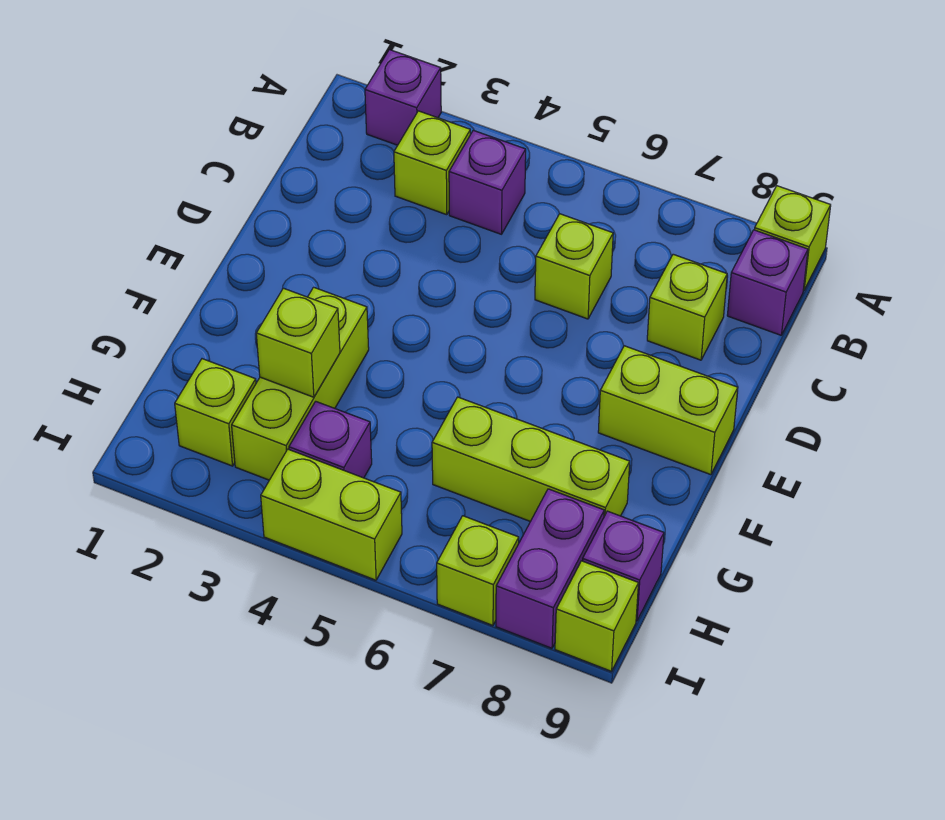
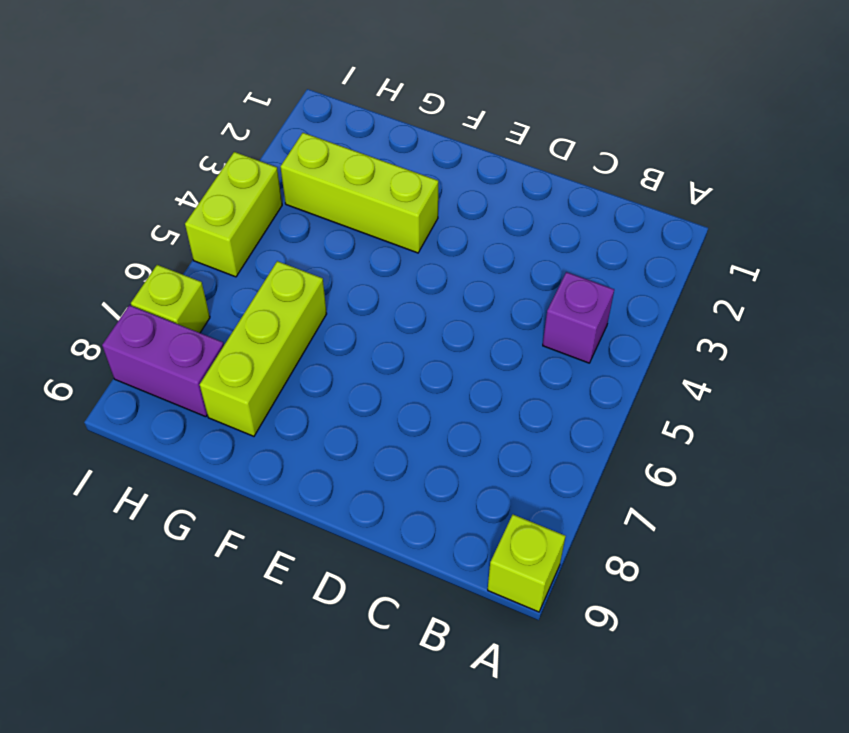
none -> purple brick A2 level 1
none -> lime brick B3 level 1
none -> purple brick B9 level 1

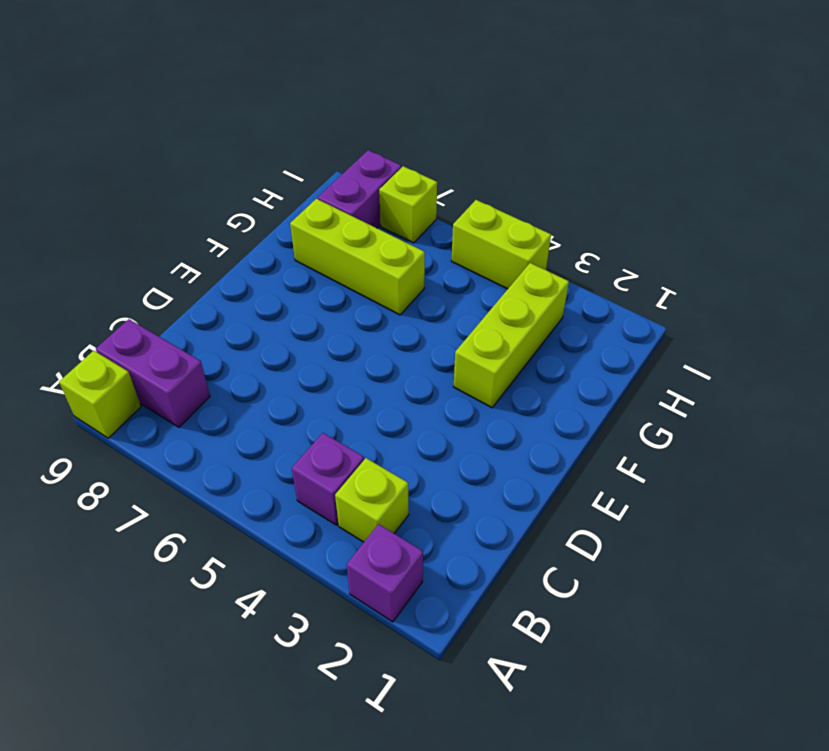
purple brick B8:B9 level 1 -> purple brick B9 level 1
none -> lime brick C6 level 1
none -> lime brick C8 level 1
none -> lime brick E8:E9 level 1

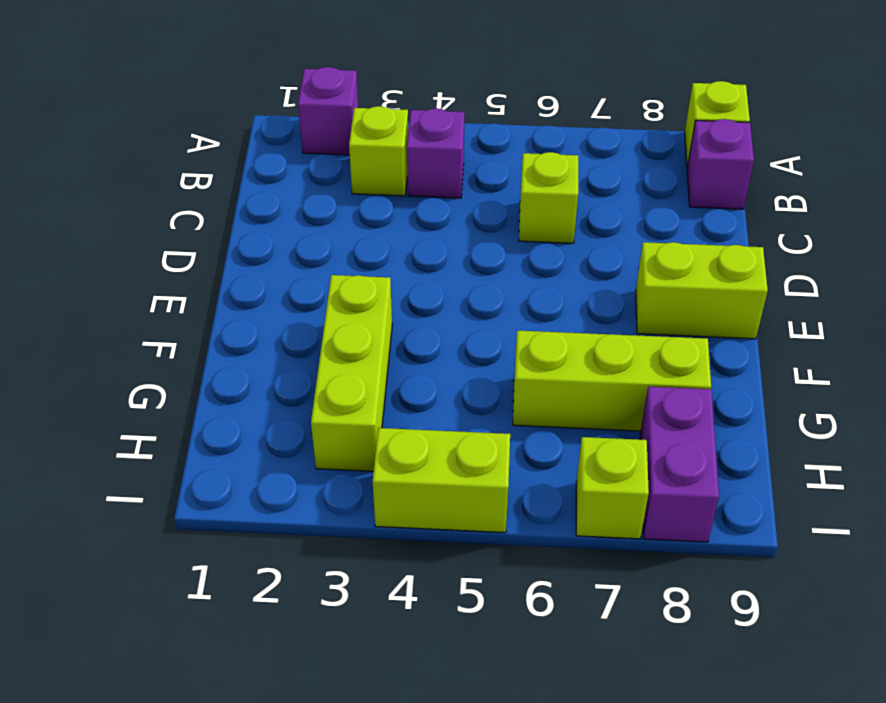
none -> lime brick C8 level 1
none -> lime brick H2 level 1
none -> purple brick H4 level 1

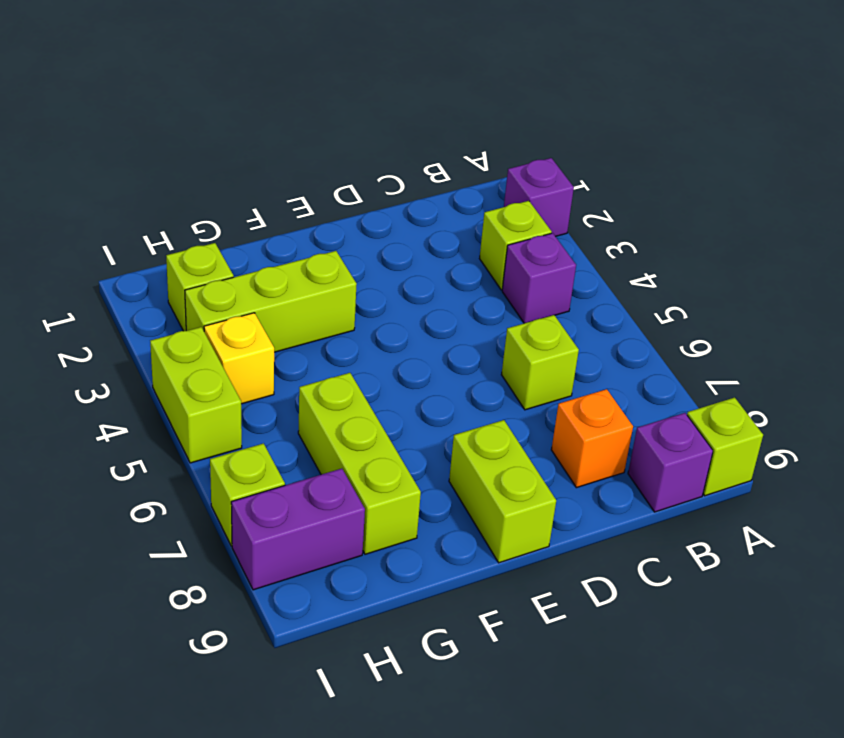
orange brick C8 level 1 -> lime brick C8 level 1
yellow brick H4 level 1 -> purple brick H4 level 1
none -> purple brick H9 level 1
none -> lime brick I9 level 1
none -> lime brick G3 level 2

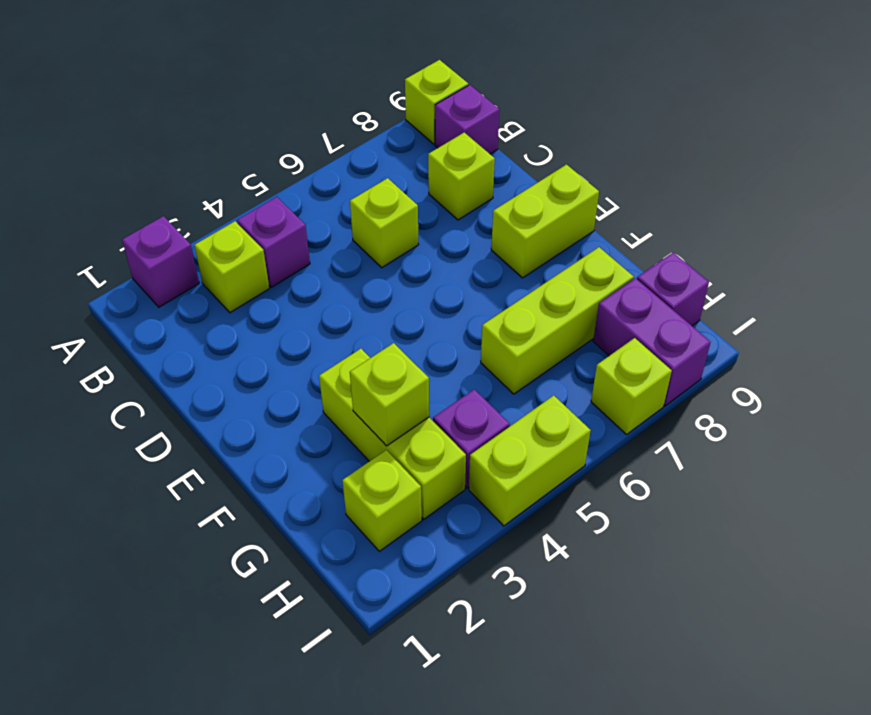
none -> lime brick I9 level 1

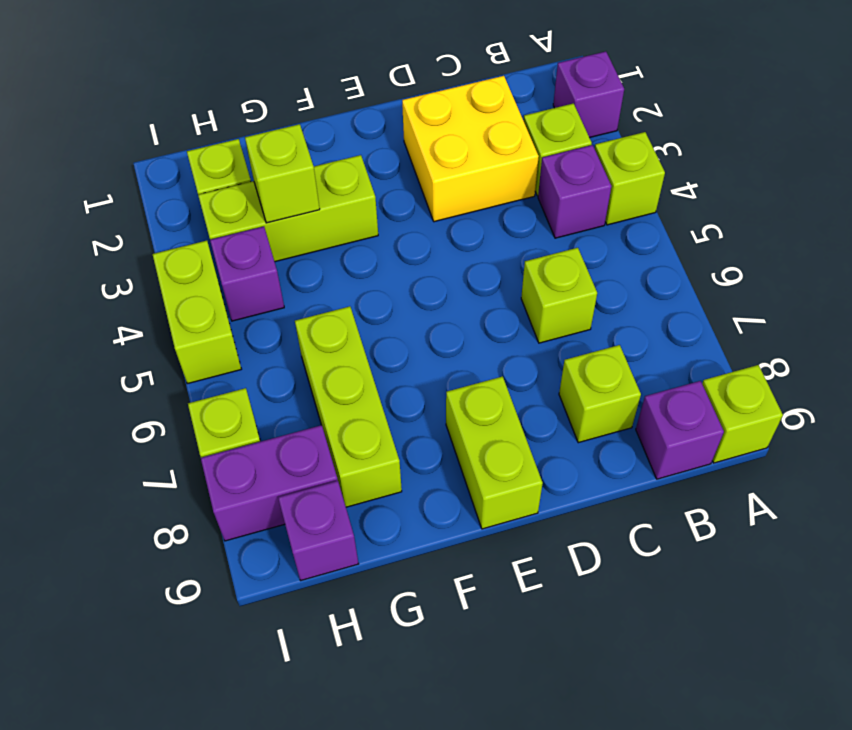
lime brick A4 level 1 -> lime brick I9 level 1
yellow brick C2:D3 level 1 -> none

